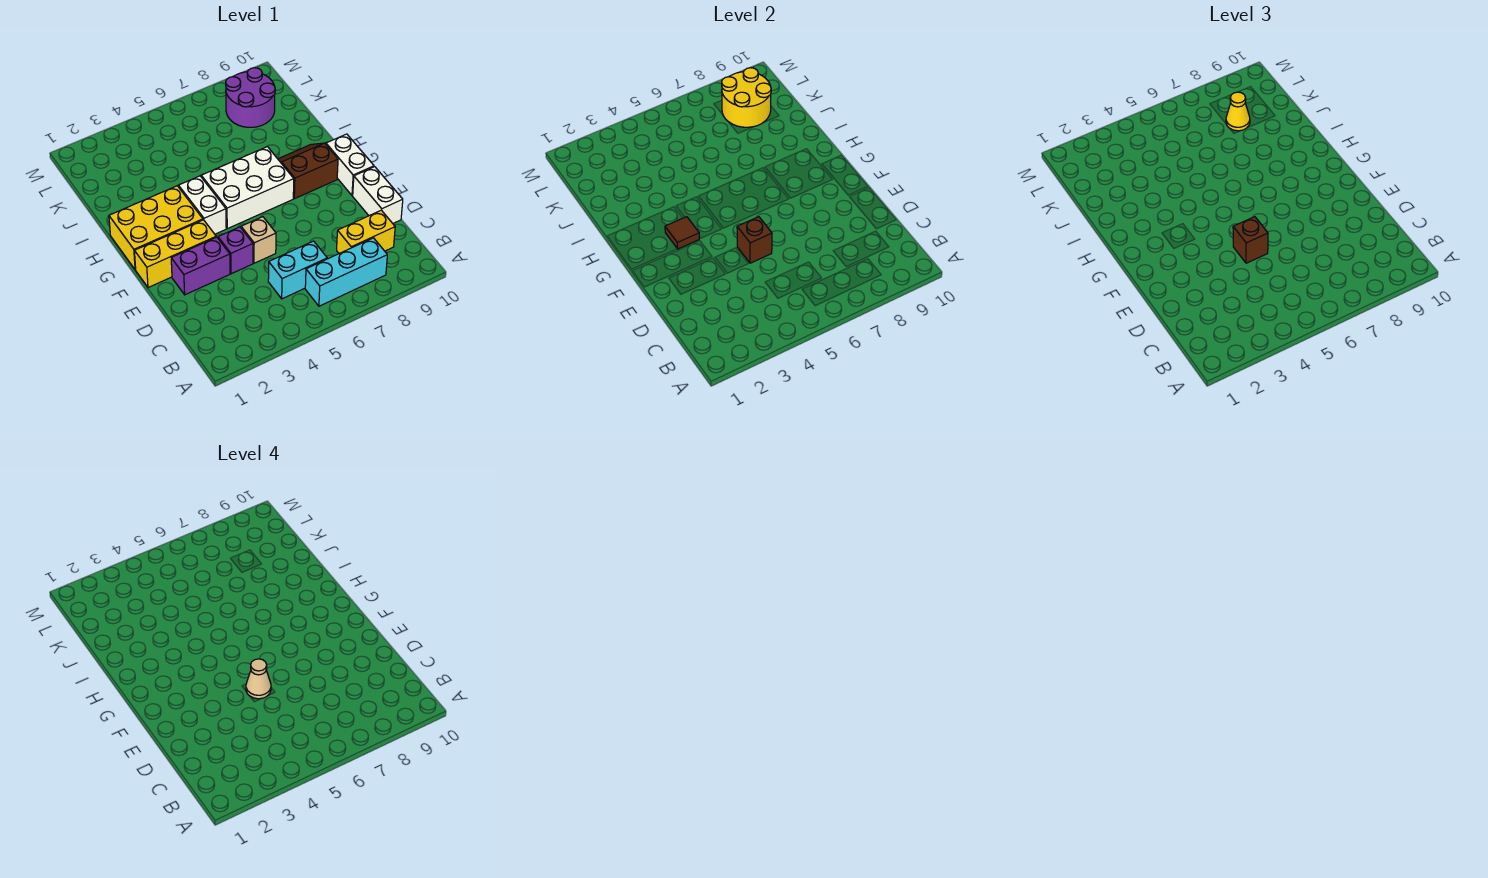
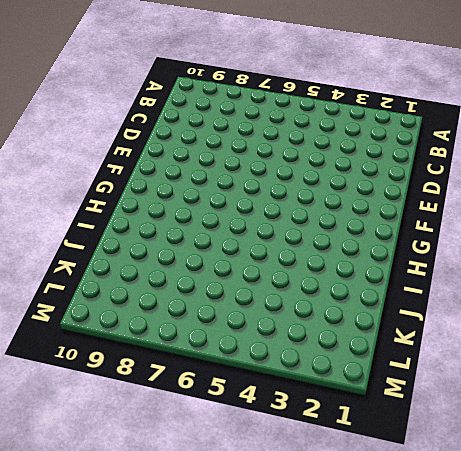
none -> cyan brick B6:B8 level 1
none -> cyan brick C5:C6 level 1
none -> yellow brick C8:C9 level 1

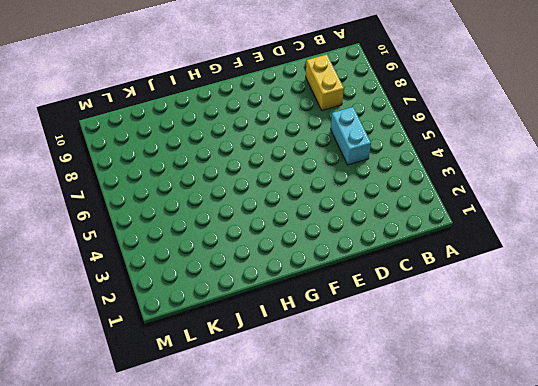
none -> cyan brick B6:B8 level 1
none -> white brick D10:E10 level 1
none -> purple brick E2:E3 level 1

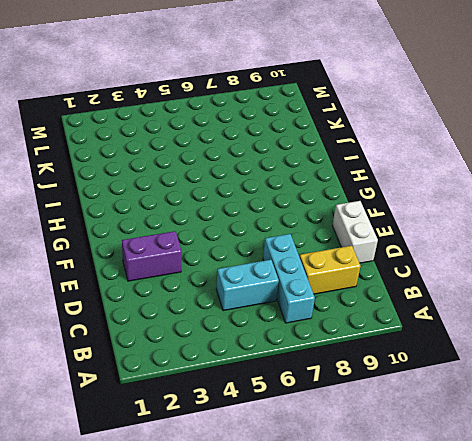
cyan brick B7:D7 level 1 -> cyan brick B6:B8 level 1
none -> purple brick E4 level 1
none -> tan brick E5 level 1
none -> yellow brick F1:F3 level 1

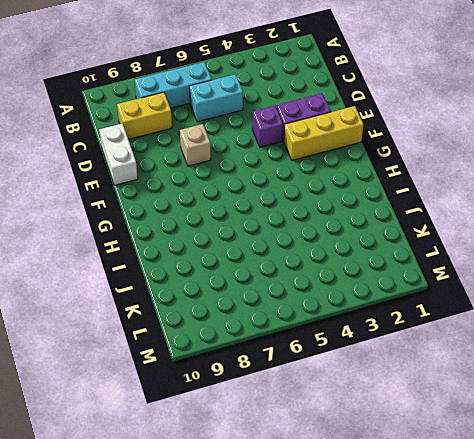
tan brick E7 level 1 -> tan brick E5 level 1
none -> white brick F10:G10 level 1
none -> yellow brick G1:H3 level 1
none -> white brick G4:H4 level 1

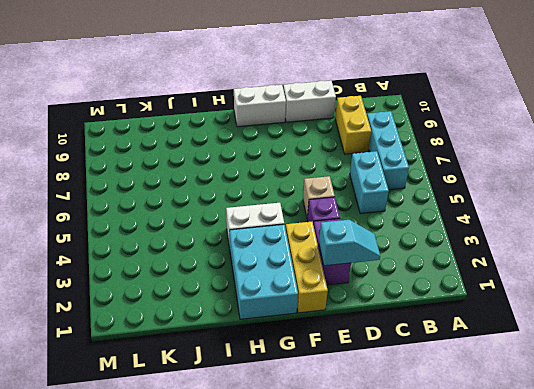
cyan slope D2:E2 level 2 top E -> none
cyan brick G1:H3 level 1 -> yellow brick G1:H3 level 1
none -> white brick G5:H7 level 1
none -> brown slope G8:H9 level 1 top G
none -> purple round brick K8:L9 level 1

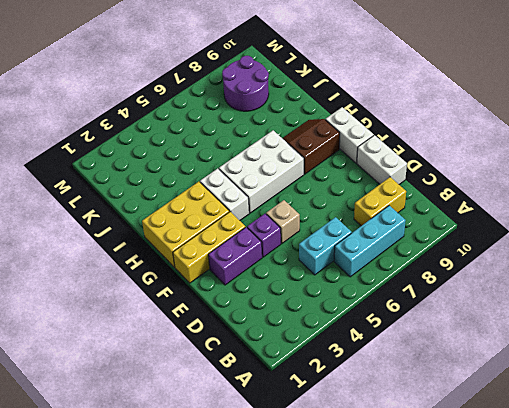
none -> brown brick E5 level 2
none -> brown tile G3 level 2
none -> yellow round brick K8:L9 level 2

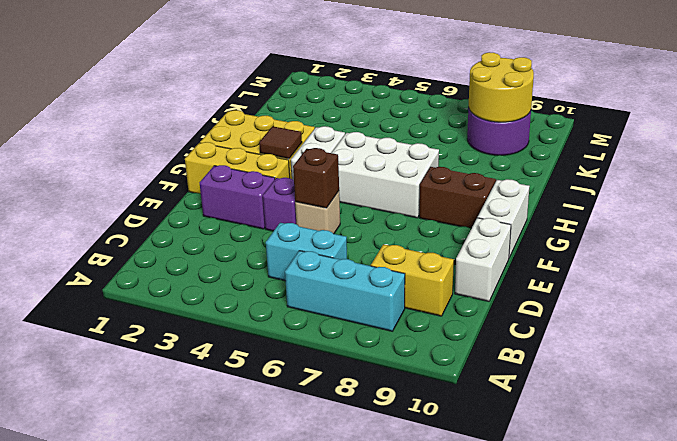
none -> brown brick E5 level 3
none -> yellow cone K8 level 3
none -> tan cone E5 level 4

